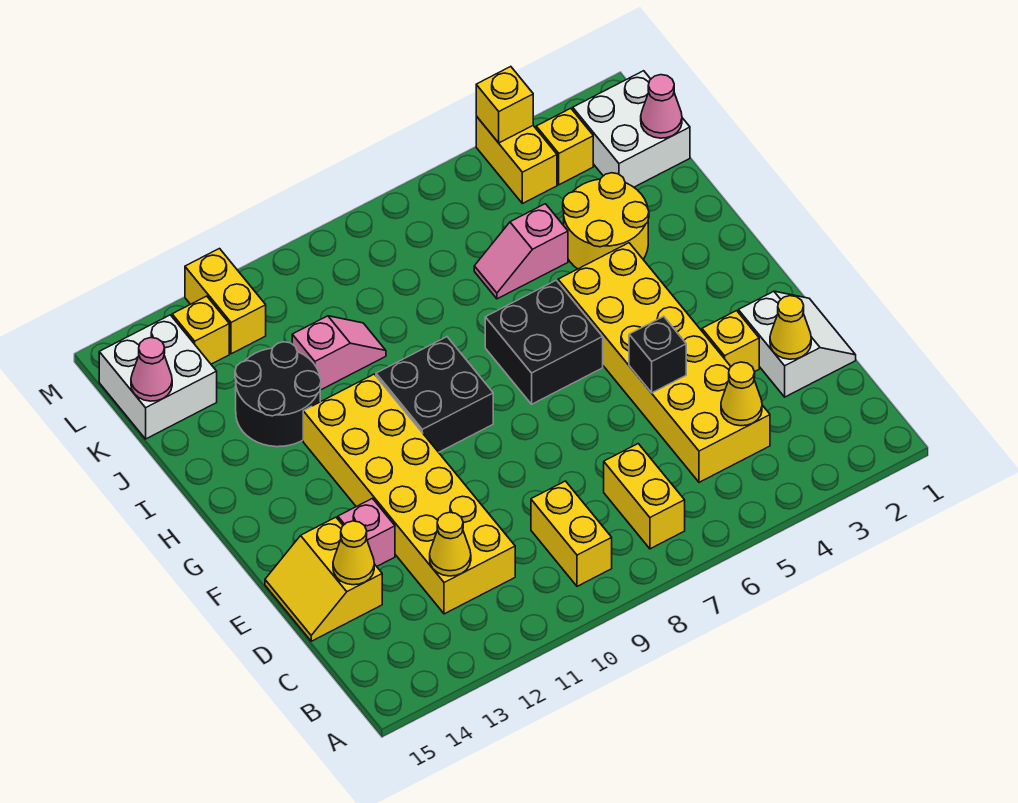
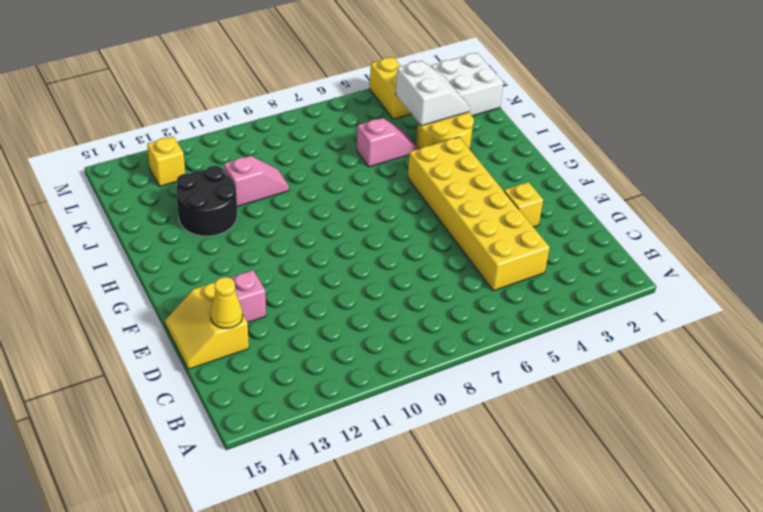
white slope J3:K4 level 2 top 4 -> white slope D1:E2 level 1 top 2
pink slope J5:J6 level 1 top 6 -> pink slope J5:J6 level 1 top 5
none -> yellow brick B7:C7 level 1
none -> yellow brick B9:C9 level 1
none -> yellow brick C11:H12 level 1

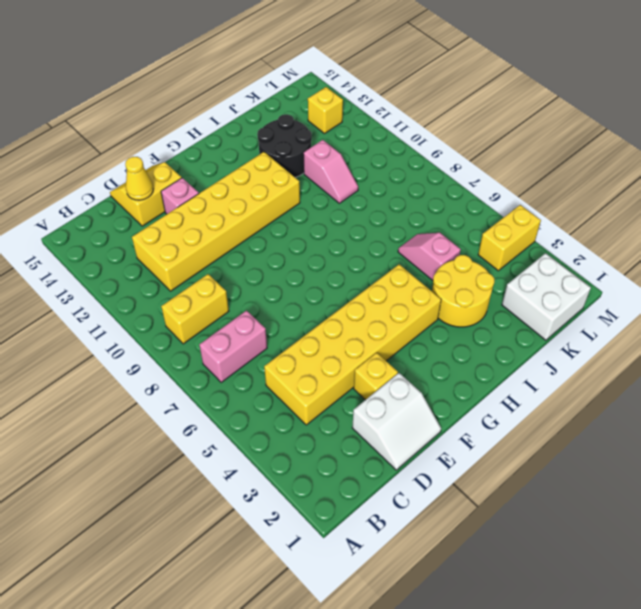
pink brick B7:C7 level 1 -> yellow brick B7:C7 level 1
none -> black brick G6:H7 level 1
none -> black brick G9:H10 level 1
none -> white brick K14:L15 level 1

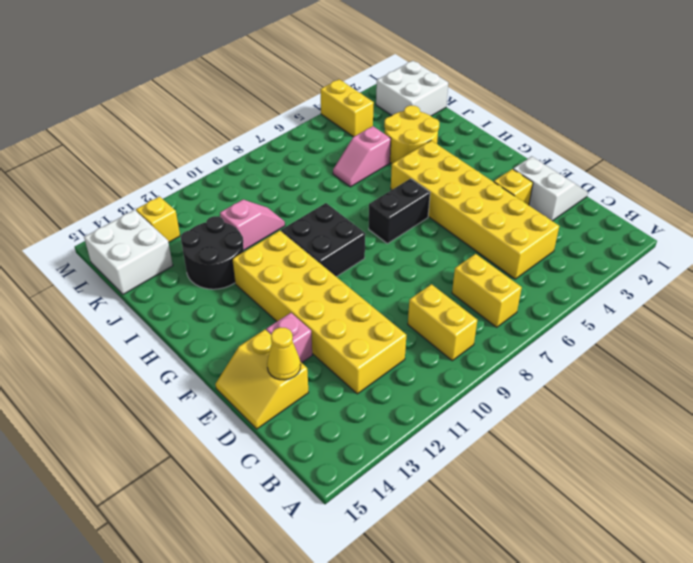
black brick G6:G7 level 1 -> black brick G6:H7 level 1
none -> yellow brick L3 level 1
none -> yellow brick L12:M12 level 1
none -> yellow cone C4 level 2

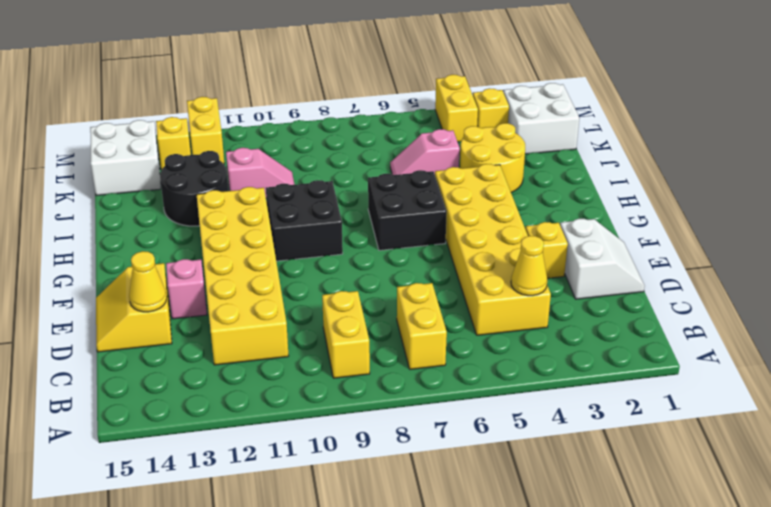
none -> yellow cone C12 level 2
none -> yellow cone D2 level 2
none -> black brick E5 level 2

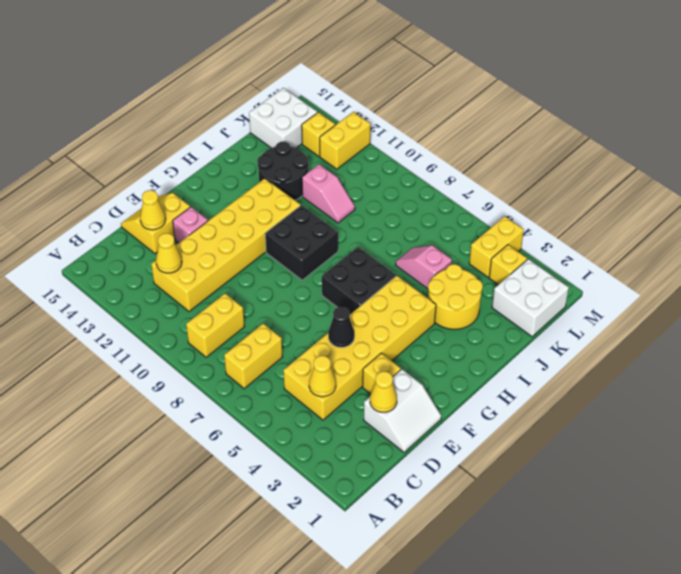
black cone E5 level 2 -> black brick E5 level 2
none -> pink cone K1 level 2
none -> pink cone K15 level 2
none -> yellow brick M4 level 2

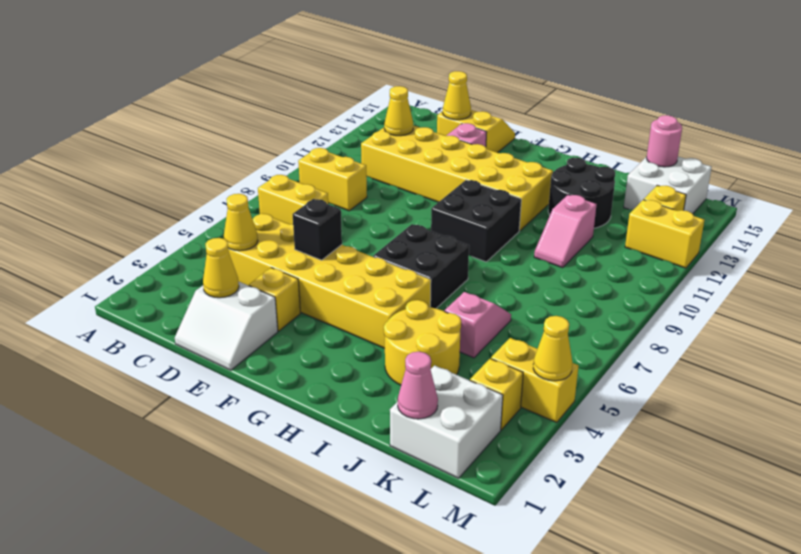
pink round brick K15 level 2 -> pink cone K15 level 2
yellow cone M4 level 2 -> yellow brick M4 level 2

